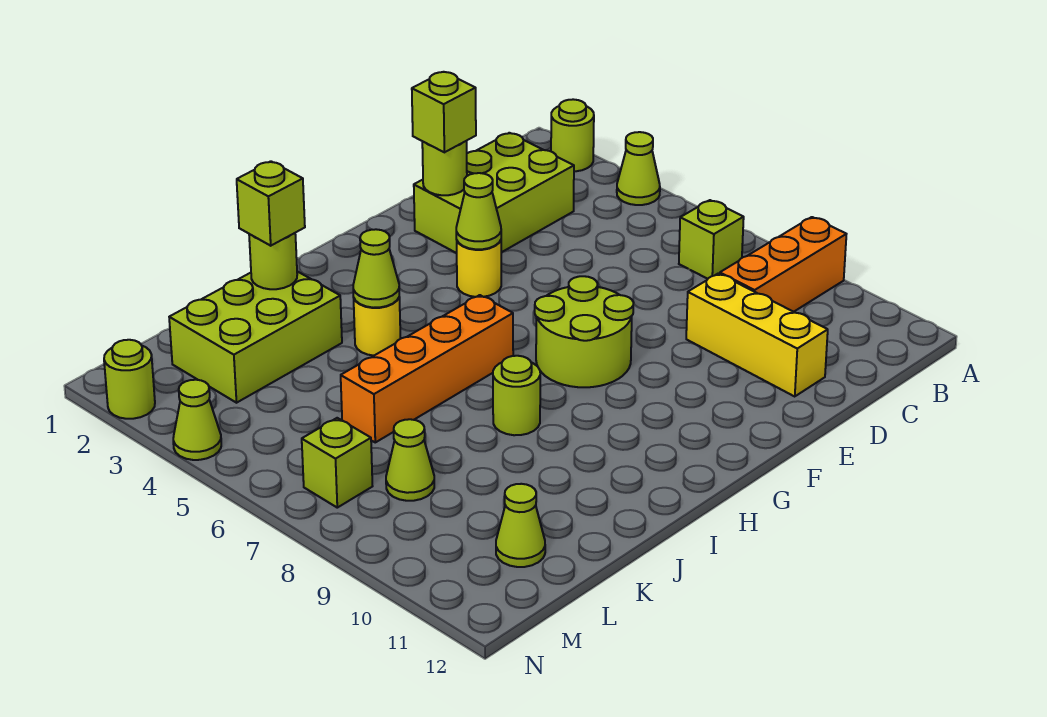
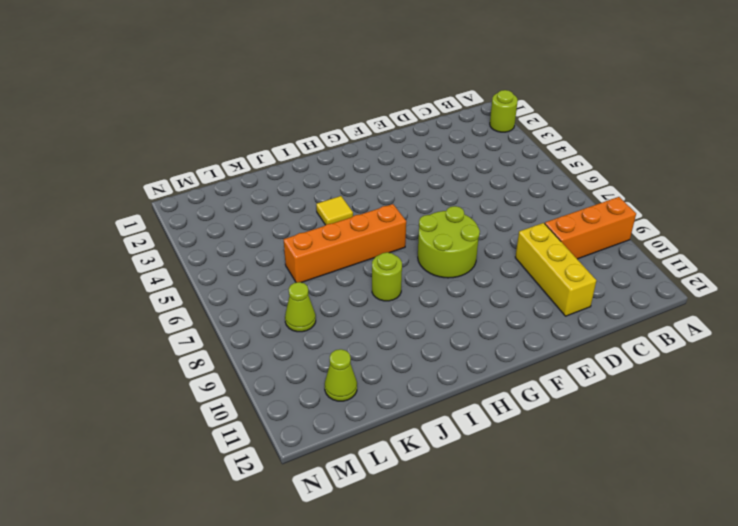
yellow tile I4 level 1 -> yellow round brick I4 level 1
none -> lime cone A4 level 1
none -> lime brick B7 level 1
none -> lime brick C2:E3 level 1

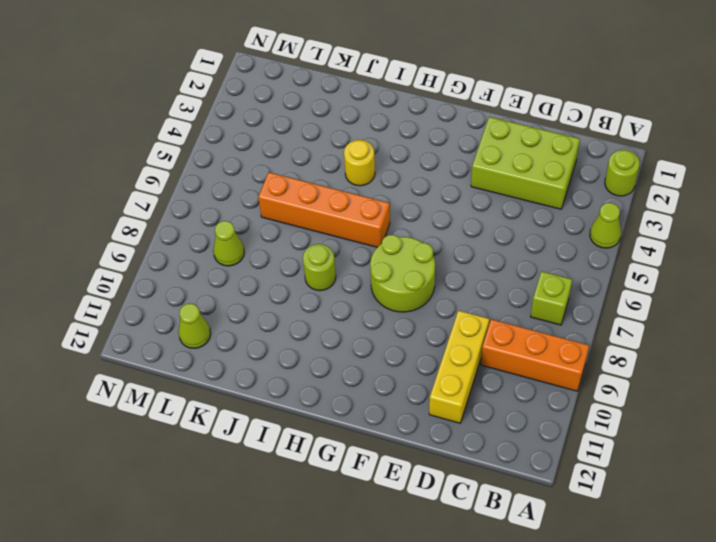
none -> yellow round brick F4 level 1
none -> lime brick J2:L3 level 1
none -> lime brick M7 level 1

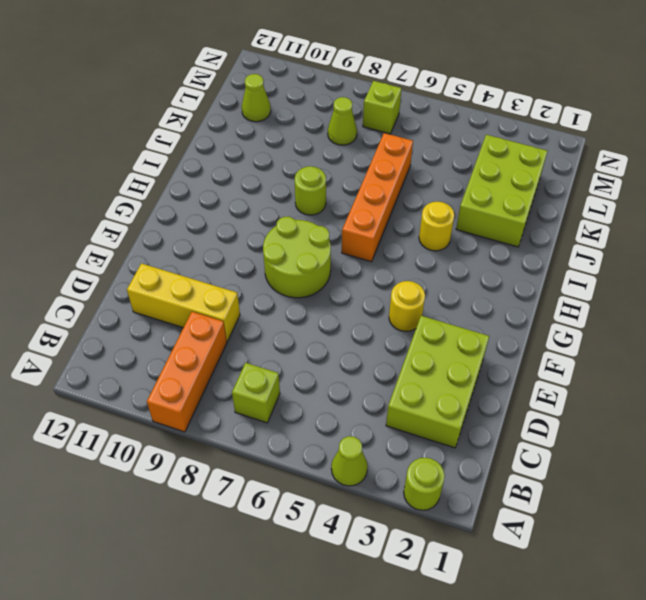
none -> lime round brick N2 level 1
none -> lime cone N4 level 1
none -> lime round brick E2 level 2

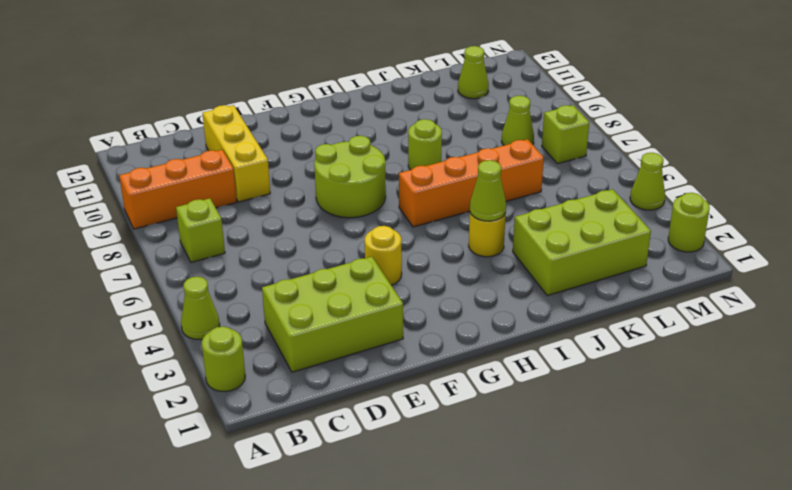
none -> lime round brick E2 level 2
none -> lime cone F4 level 2
none -> lime round brick J2 level 2

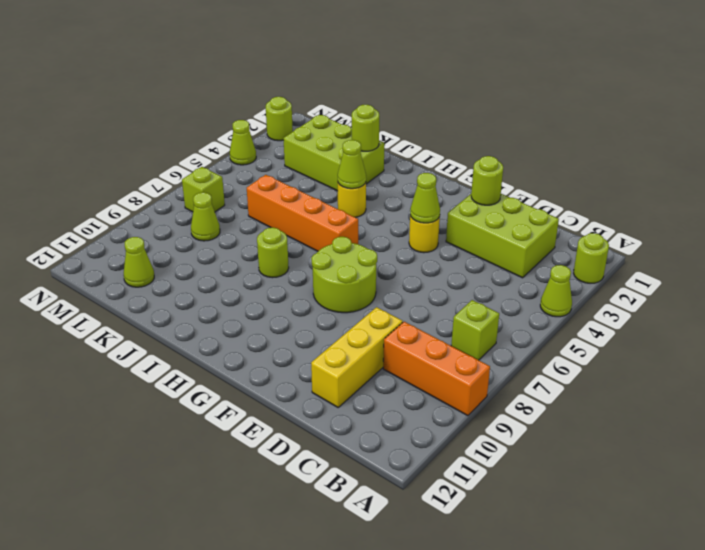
none -> lime brick E2 level 3
none -> lime brick J2 level 3

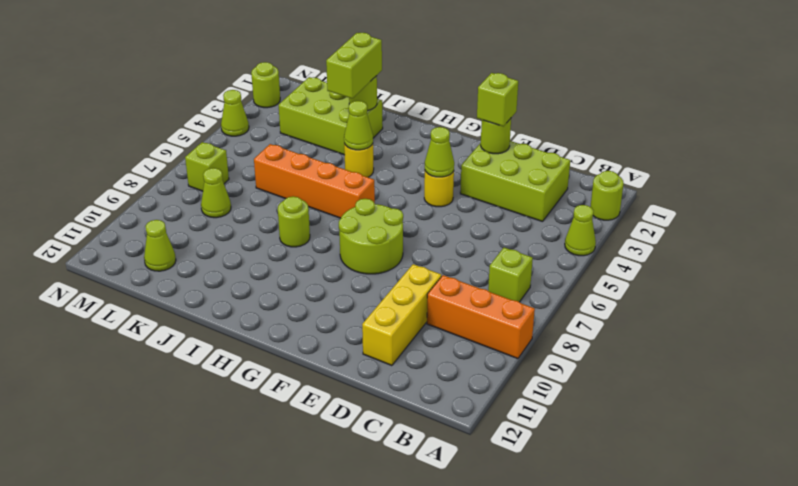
lime brick J2:J3 level 3 -> lime brick J2 level 3

